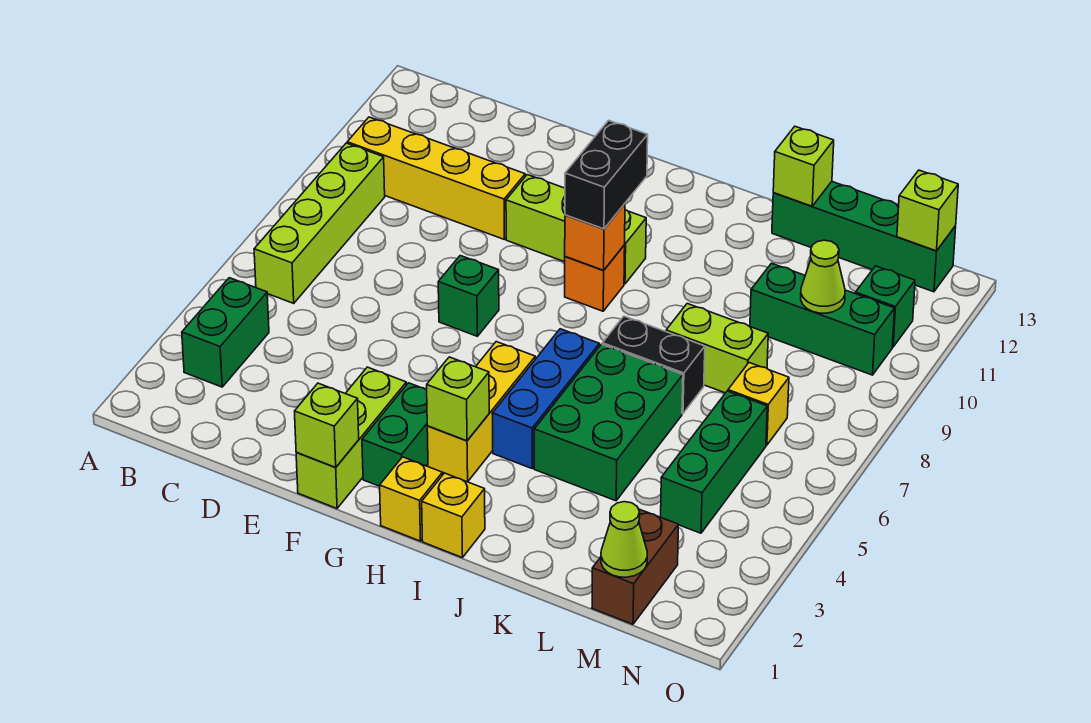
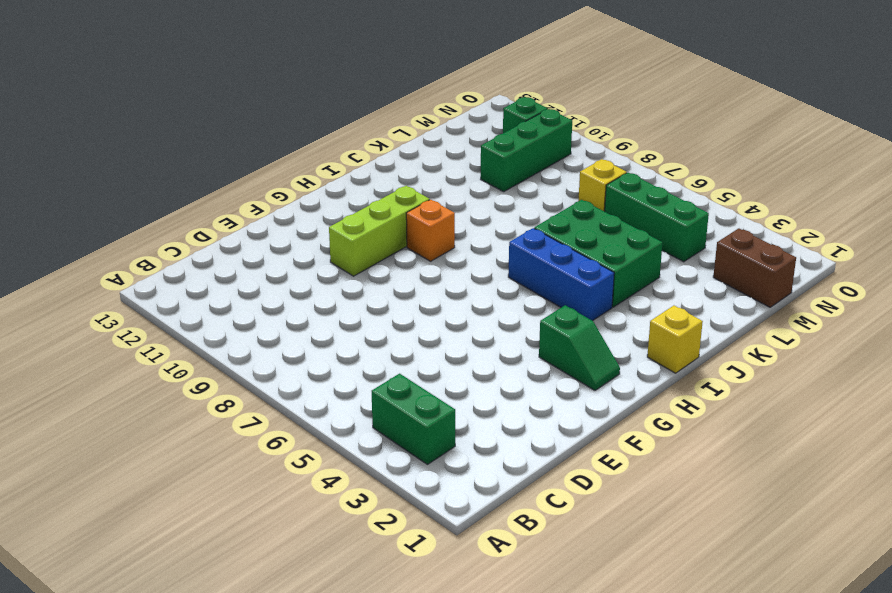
green slope G2:G3 level 1 top 3 -> green brick G2:G3 level 1
none -> lime brick B6:B9 level 1
none -> yellow brick B10:E10 level 1
none -> lime brick F1:F3 level 1

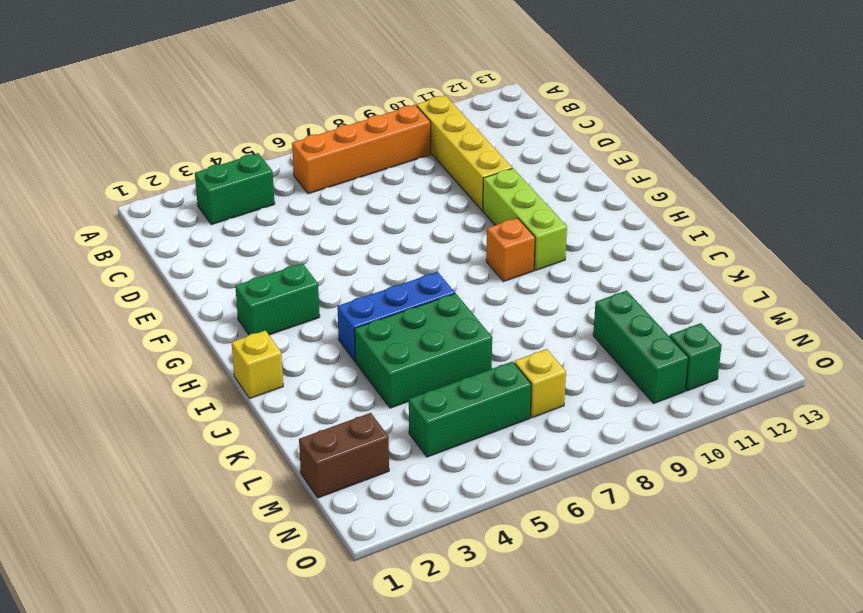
orange brick B6:B9 level 1 -> lime brick B6:B9 level 1
none -> lime brick F1:F3 level 1
none -> green brick F7 level 1
none -> yellow brick H1 level 1

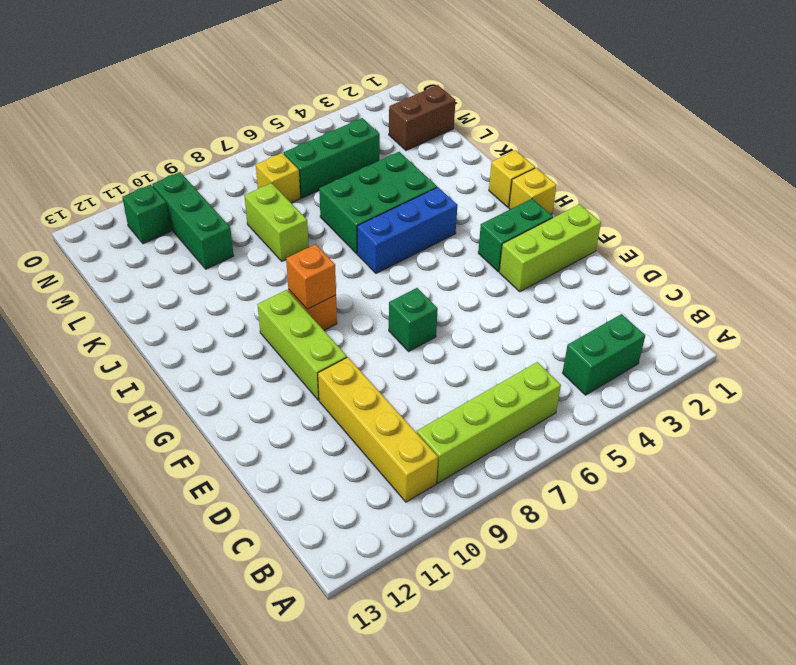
none -> yellow brick H3:H5 level 1
none -> black brick J7:K7 level 1
none -> green brick K13:N13 level 1

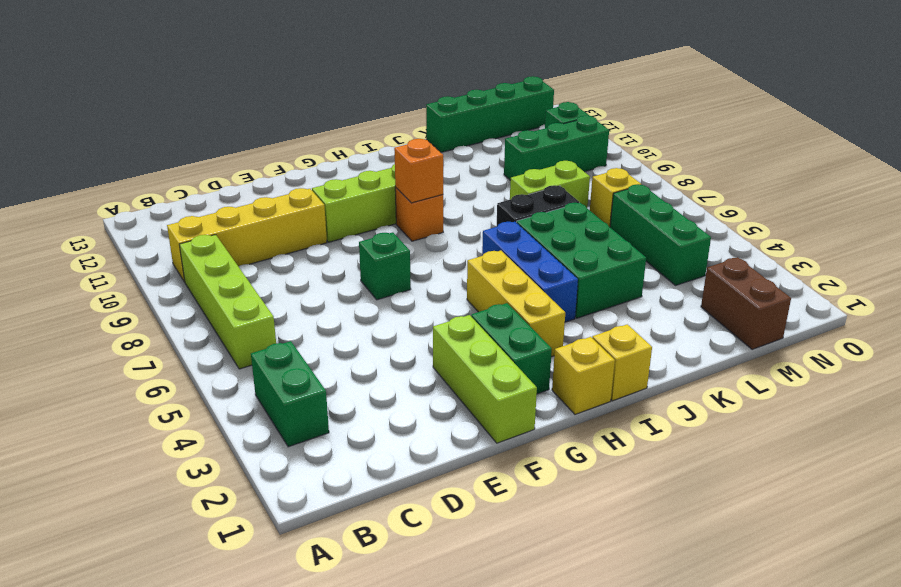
none -> lime brick F1 level 2
none -> lime brick H3 level 2
none -> lime brick K13 level 2

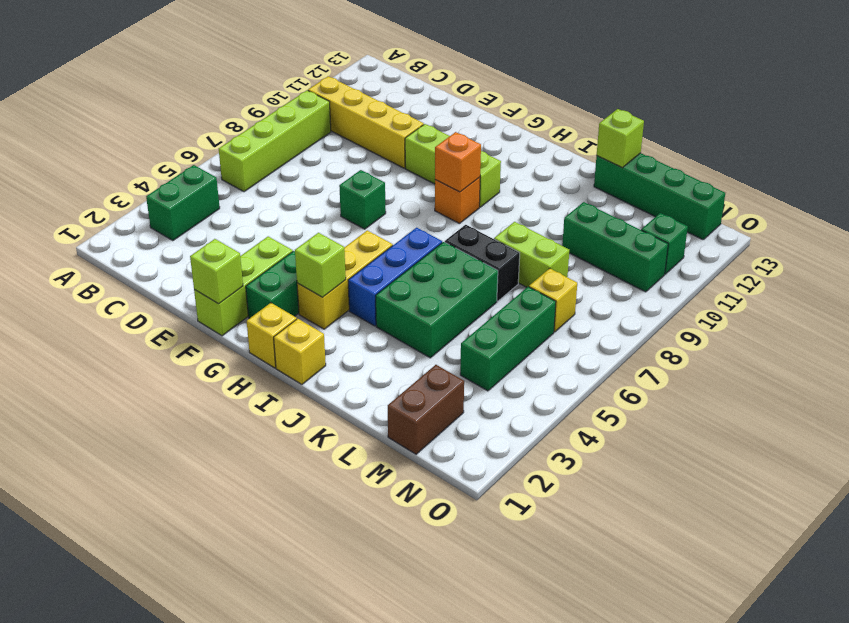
none -> lime cone M1 level 2
none -> lime cone M10 level 2
none -> lime brick N13 level 2

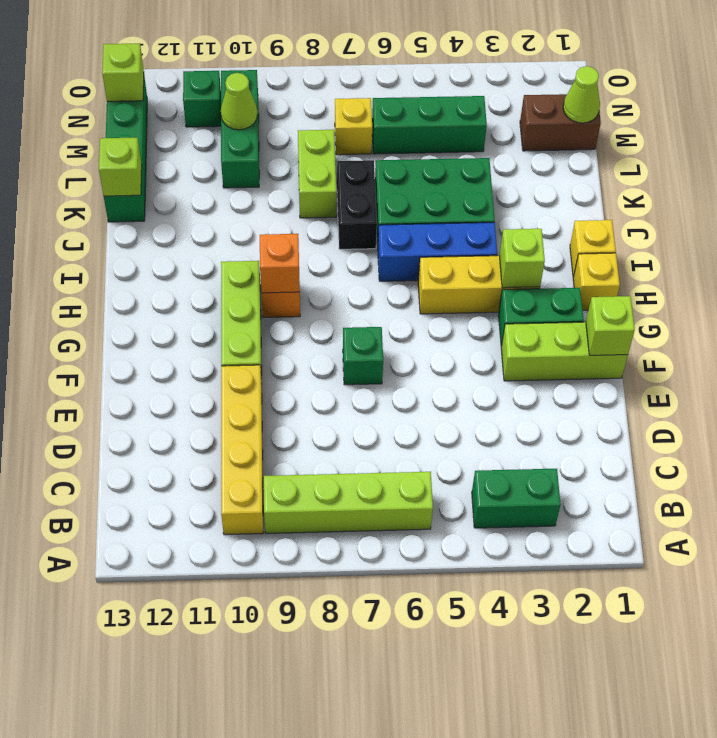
none -> black brick H9:H10 level 3

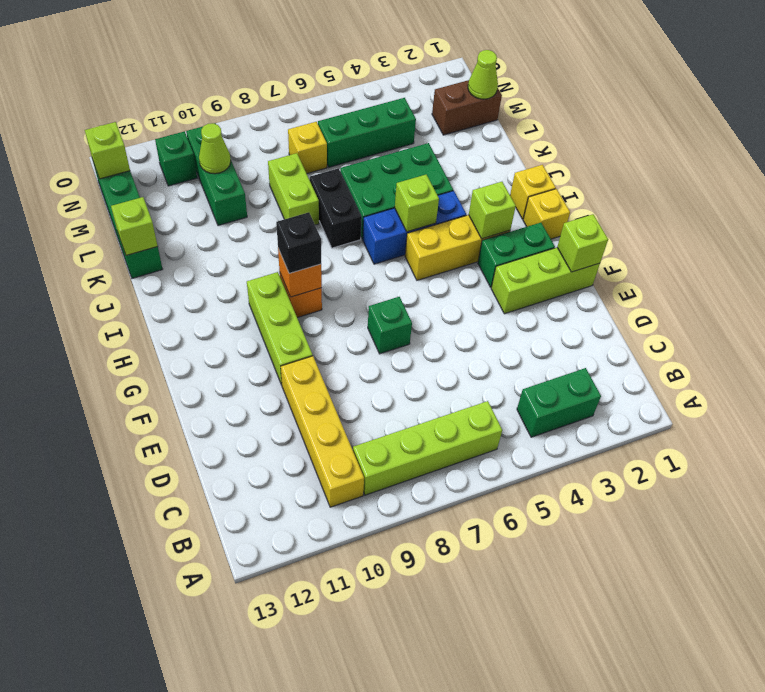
black brick H9 level 3 -> black brick H9:H10 level 3
lime brick I5 level 2 -> none

